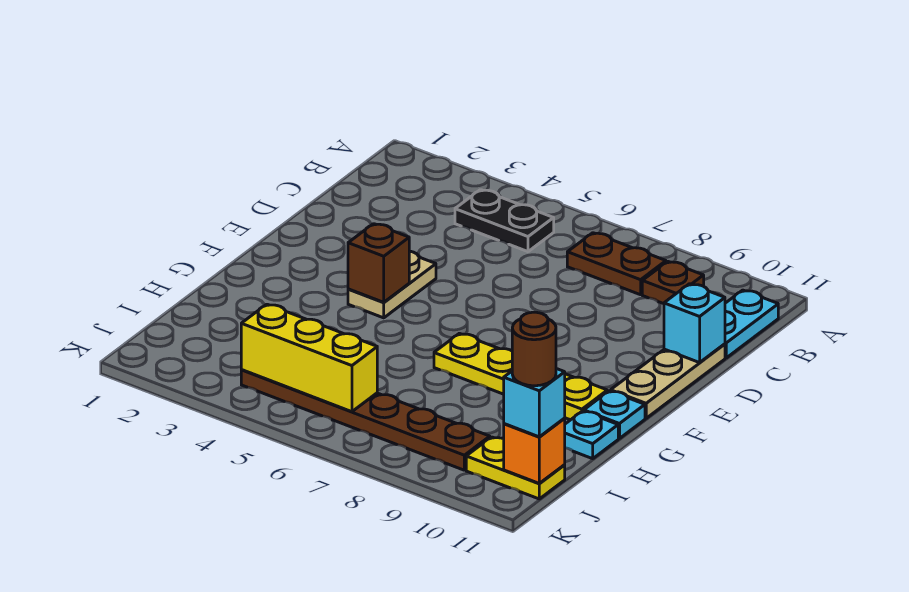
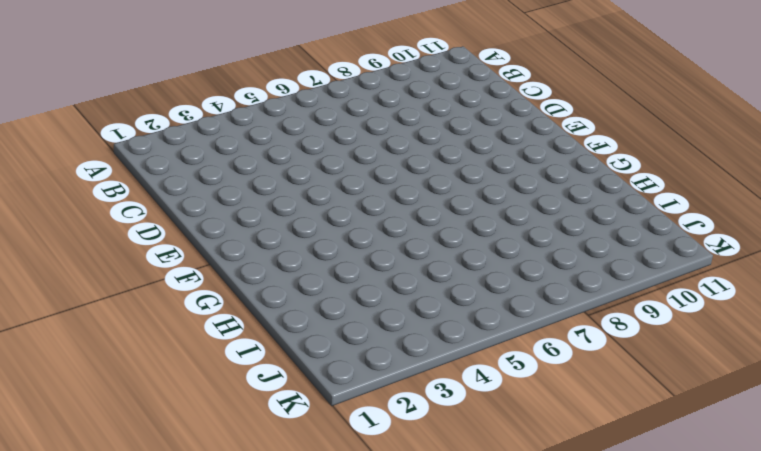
none -> black plate B4:B5 level 1
none -> brown plate B7:B8 level 1
none -> brown plate B9 level 1

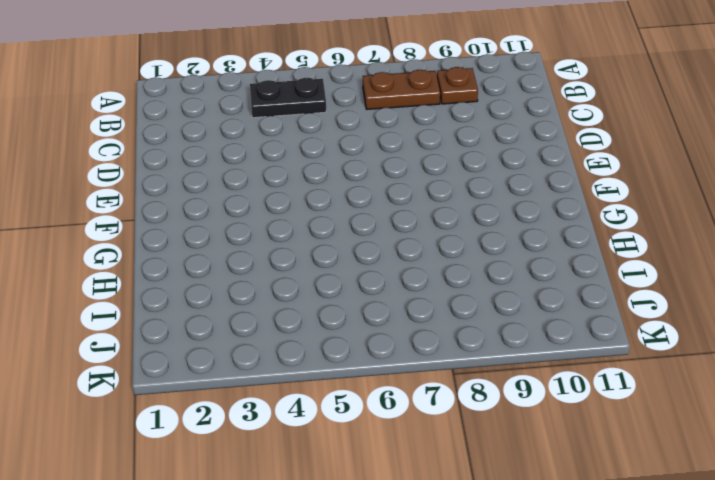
none -> cyan plate B11:C11 level 1
none -> tan plate D11:F11 level 1
none -> tan plate E4:F4 level 1

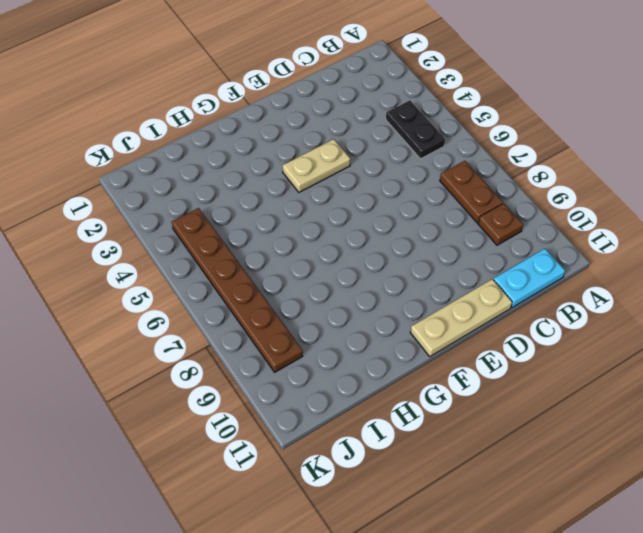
none -> yellow plate G7:G10 level 1
none -> cyan plate G11 level 1
none -> cyan plate H11 level 1

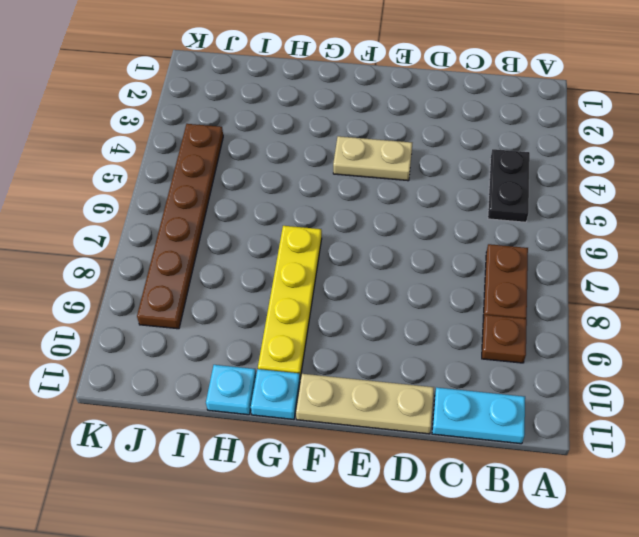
none -> yellow plate J10:J11 level 1
none -> cyan brick D11 level 2
none -> brown brick F4 level 2

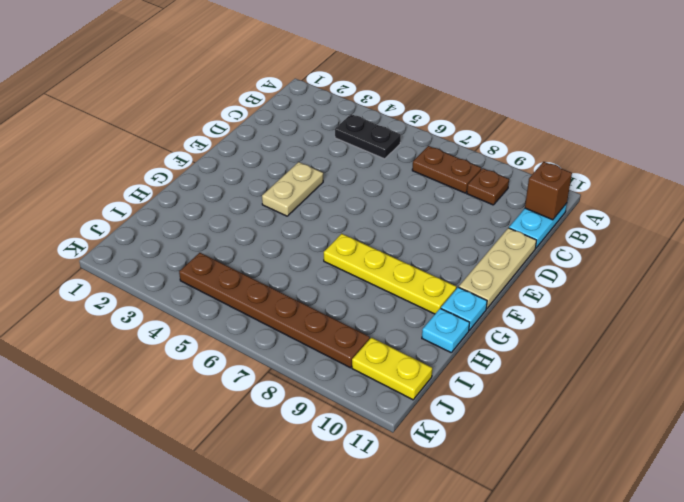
brown brick B11 level 2 -> brown brick F4 level 2
none -> cyan brick D11 level 2
none -> yellow brick J4:J6 level 2
none -> orange brick J11 level 2

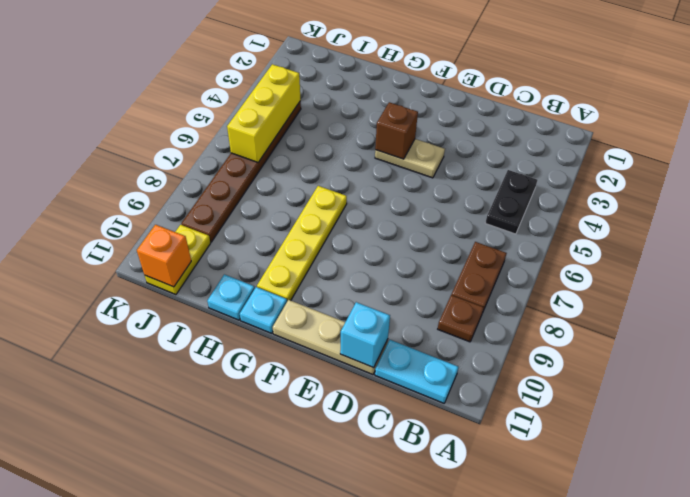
none -> cyan brick J11 level 3
none -> brown round brick J11 level 4

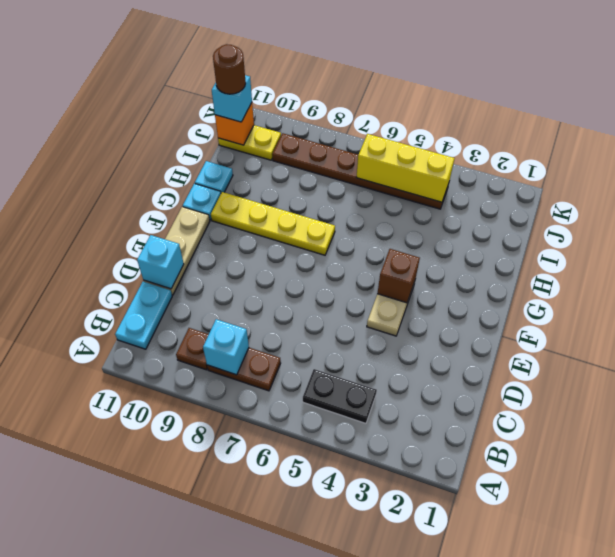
cyan brick B8 level 2 -> none

